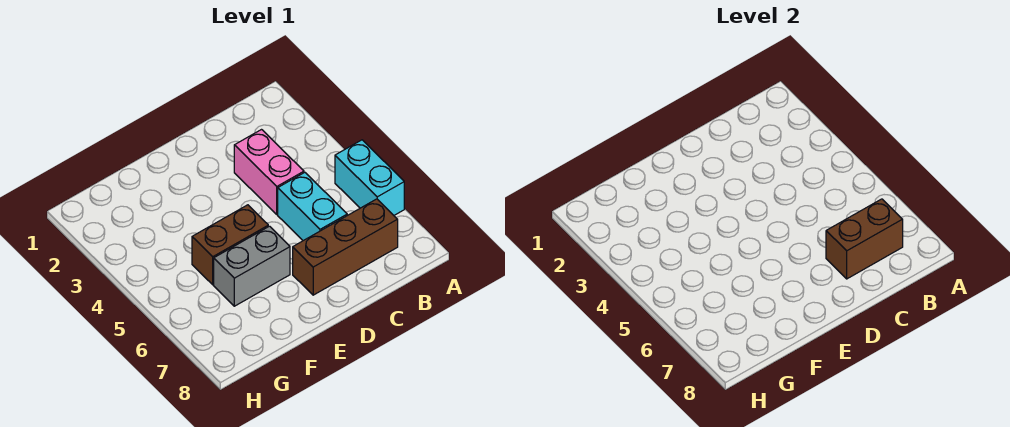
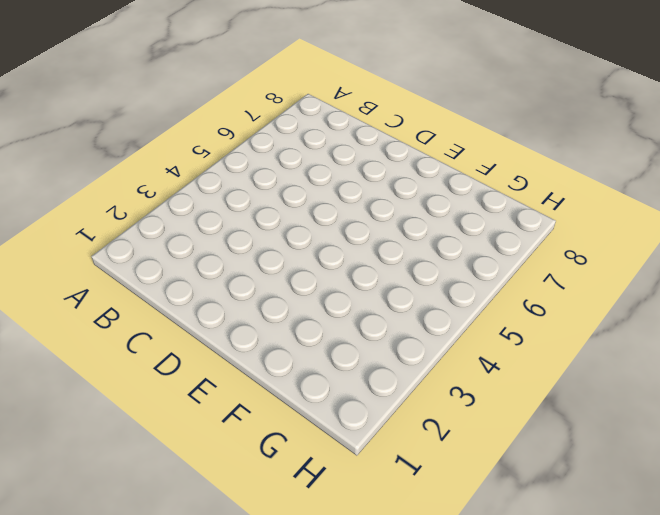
none -> cyan brick A5:A6 level 1
none -> brown brick B7:D7 level 1

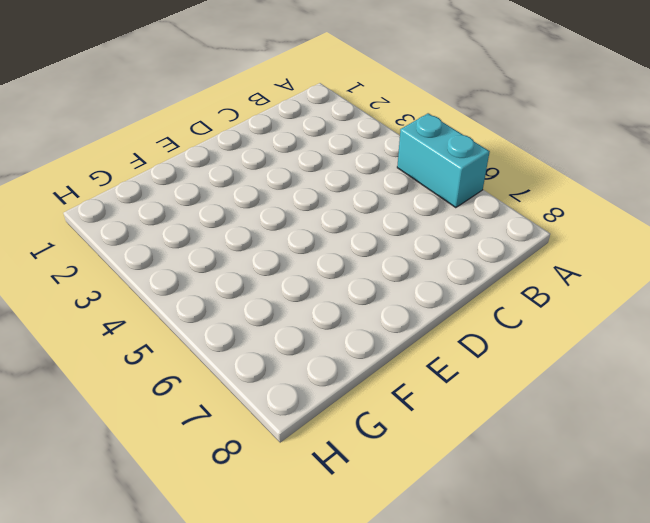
none -> brown brick B7:D7 level 1
none -> pink brick C3:C4 level 1

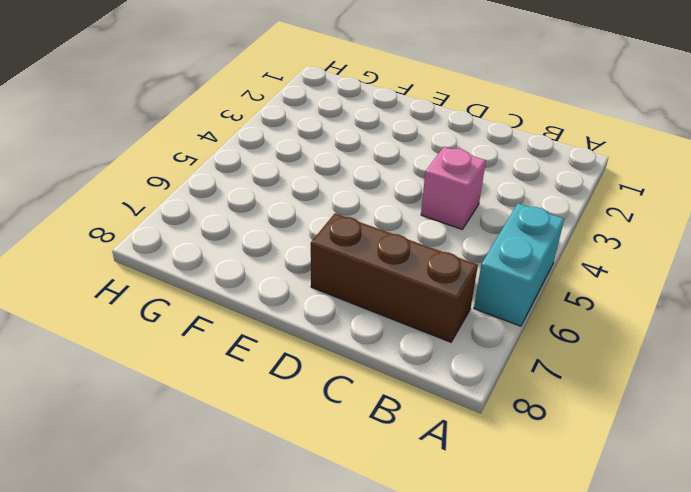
pink brick C4 level 1 -> pink brick C3:C4 level 1
none -> cyan brick C5:C6 level 1
none -> brown brick E5:F5 level 1

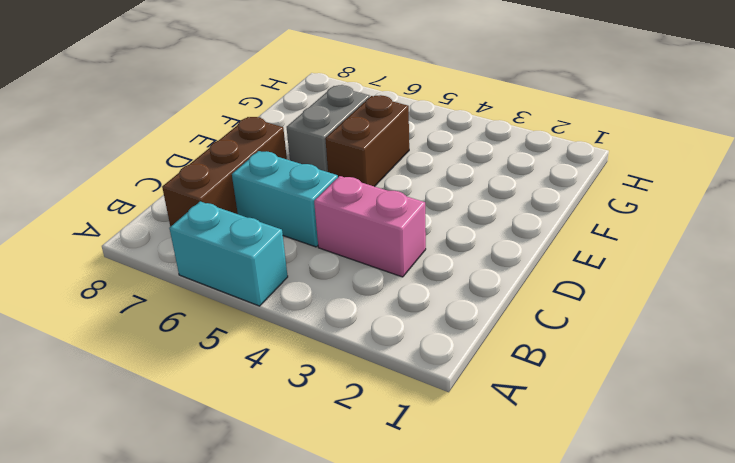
none -> brown brick B7:C7 level 2

